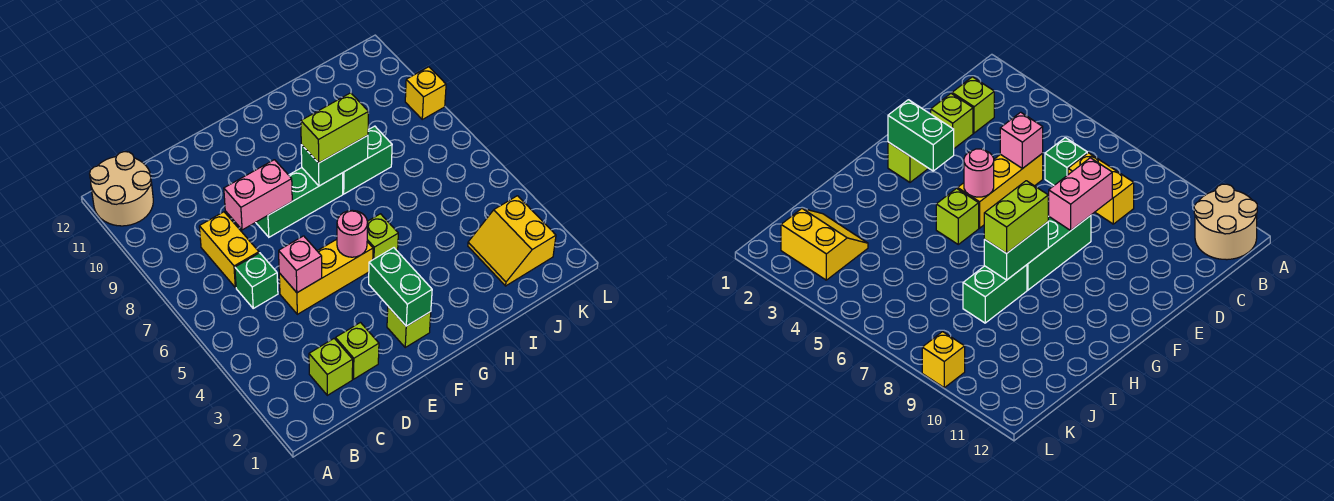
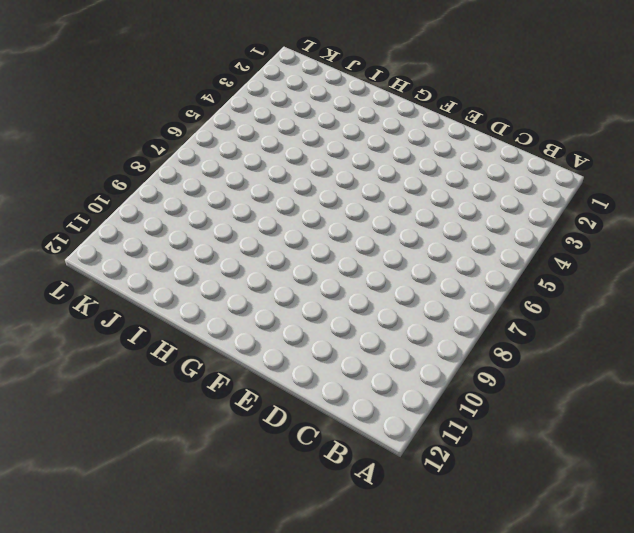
none -> tan round brick A11:B12 level 1
none -> lime brick C2 level 1
none -> green brick C6 level 1

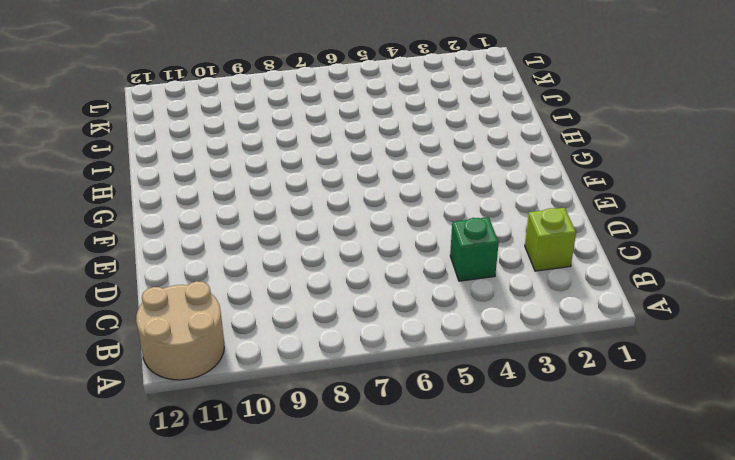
green brick C4 level 1 -> green brick C6 level 1
none -> yellow brick C7:C8 level 1
none -> lime brick D2 level 1
none -> yellow brick D5:F5 level 1

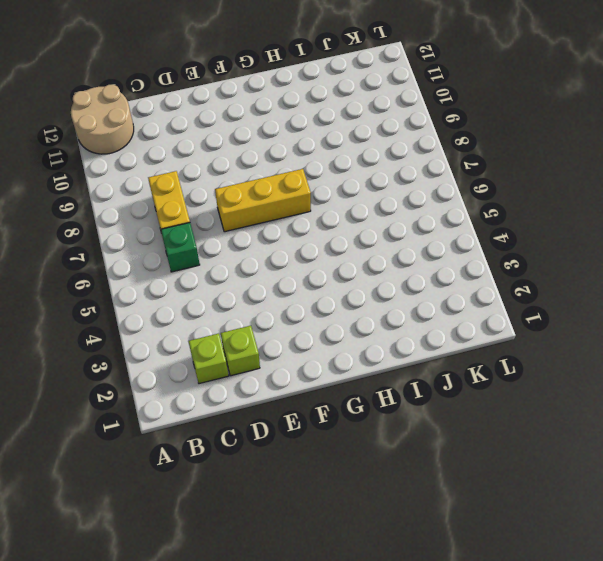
yellow brick E7:G7 level 1 -> yellow brick D5:F5 level 1
none -> green brick E8:G8 level 1
none -> lime brick F2 level 1
none -> lime brick G5 level 1

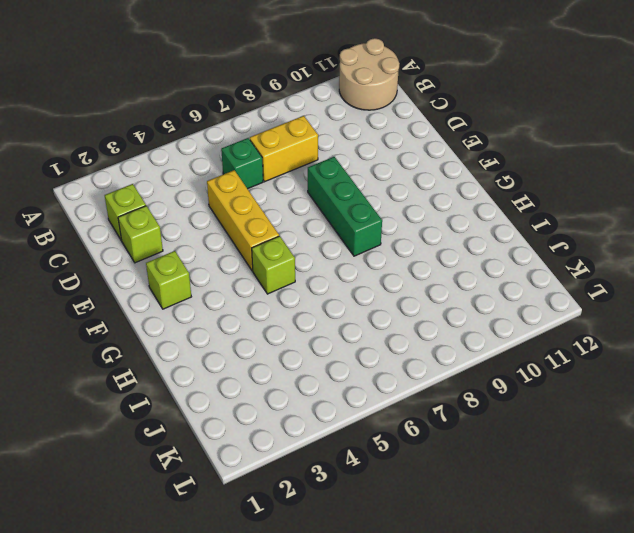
none -> green brick H8:I8 level 1
none -> yellow slope J2:K3 level 1 top K
none -> yellow brick L9 level 1

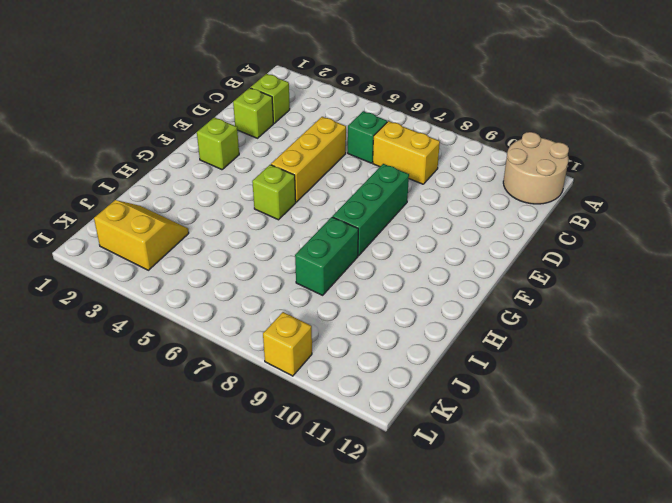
none -> pink brick D5 level 2
none -> pink brick D8:E8 level 2
none -> green brick F2:F3 level 2

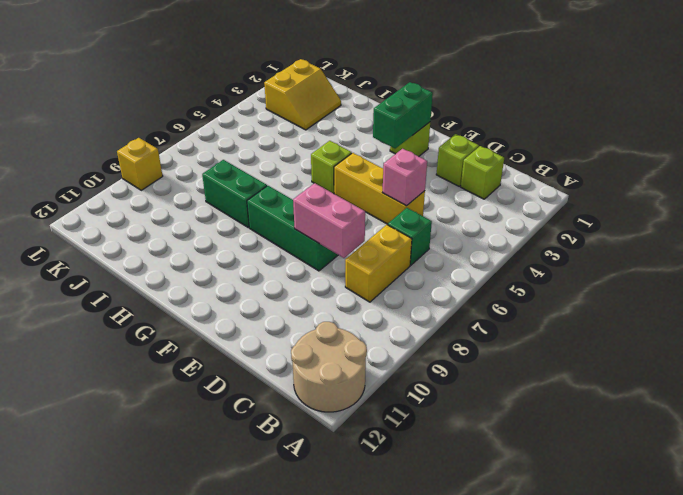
none -> pink round brick F5 level 2
none -> green brick G8:H8 level 2
none -> lime brick G8:H8 level 3

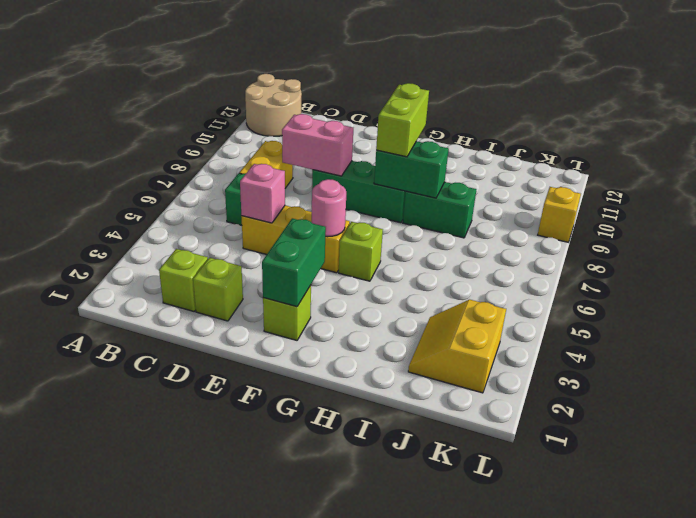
lime brick G8:G9 level 3 -> lime brick G8:H8 level 3

